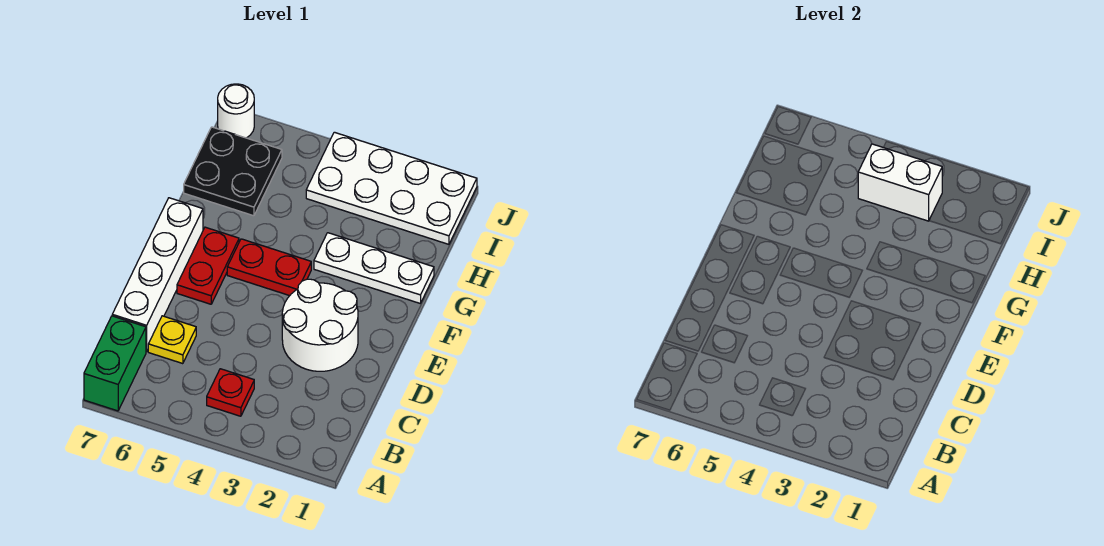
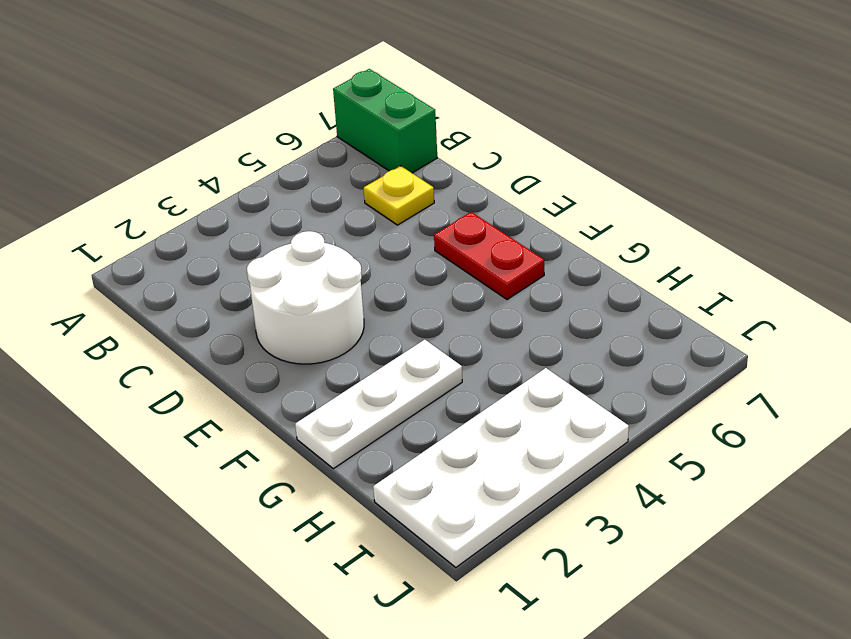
none -> red plate B4 level 1
none -> white brick C7:F7 level 1
none -> red plate F4:F5 level 1

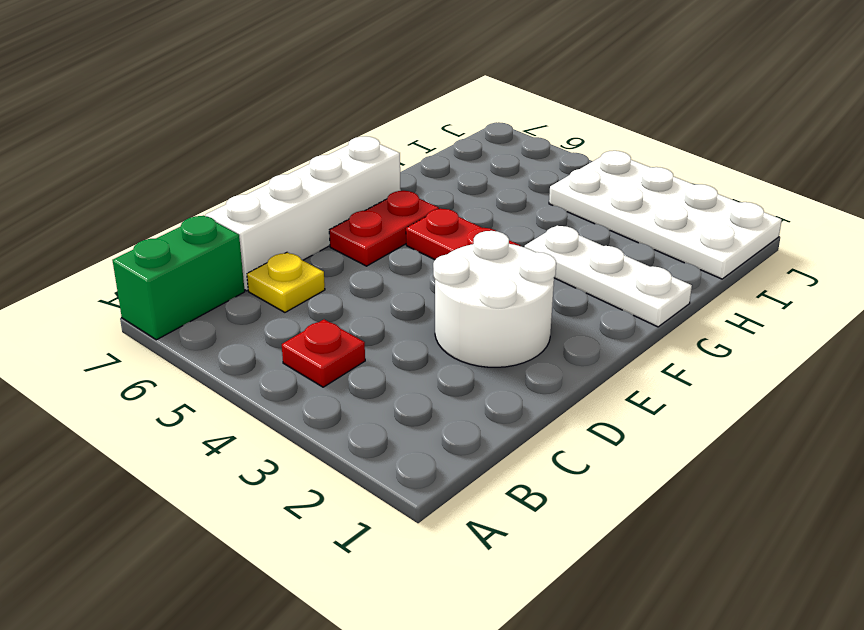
none -> black plate H6:I7 level 1
none -> white round brick J7 level 1
none -> white brick I3:I4 level 2

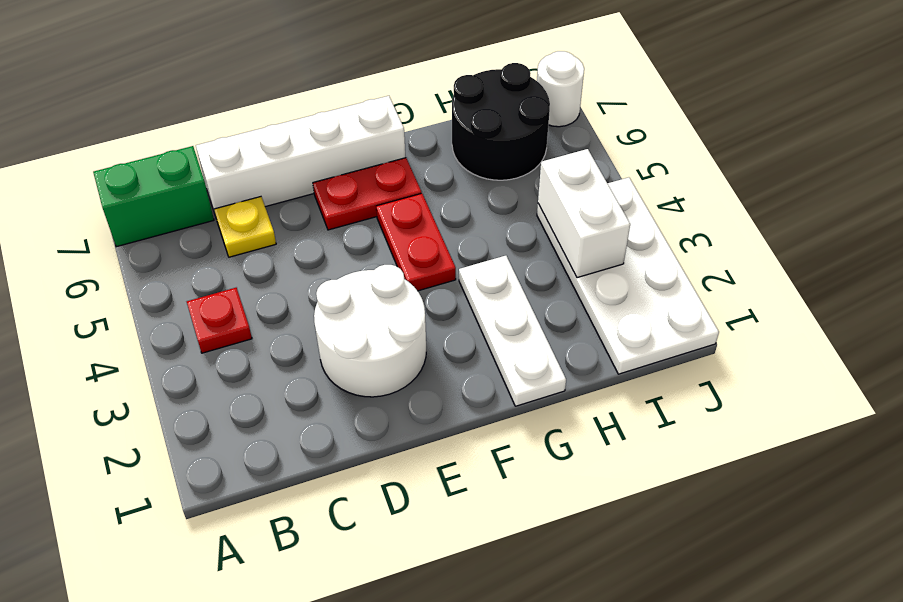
black round brick H6:I7 level 1 -> black plate H6:I7 level 1

